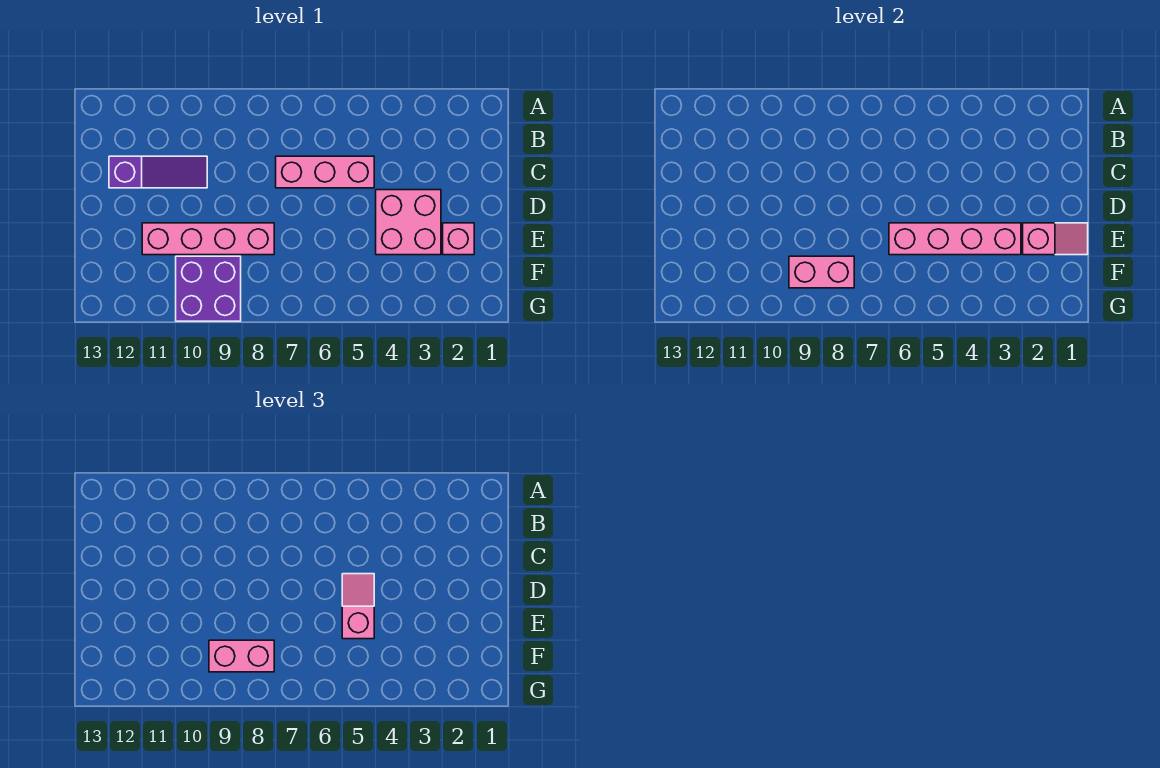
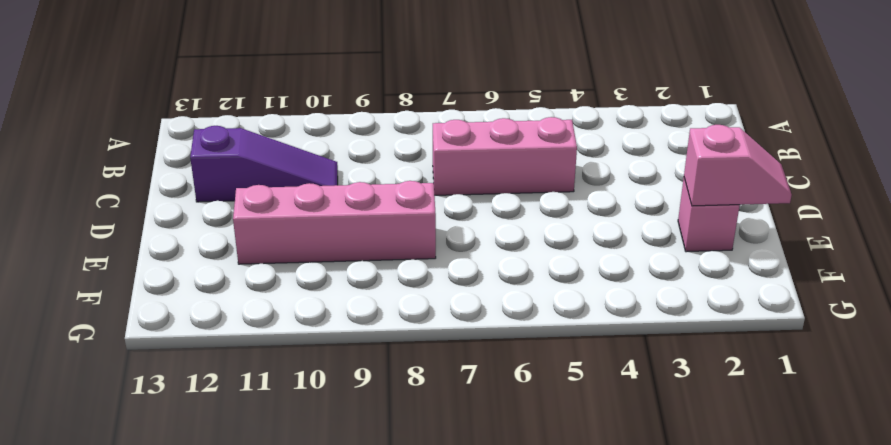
none -> pink brick D3:E4 level 1
none -> purple brick F9:G10 level 1

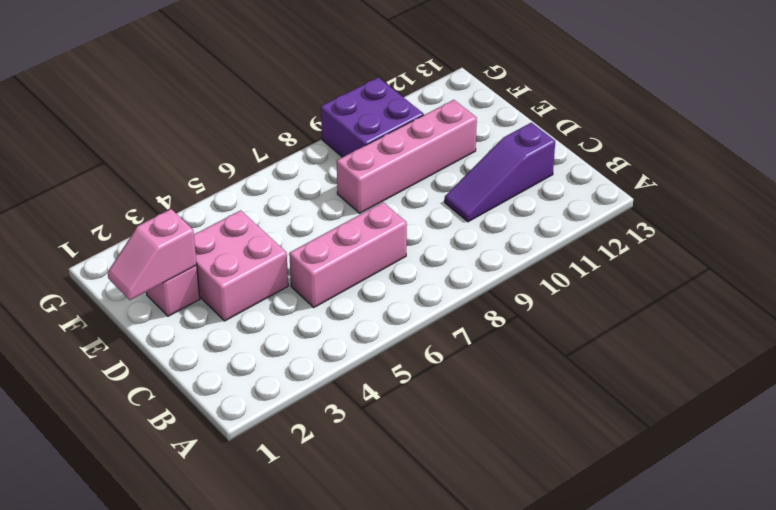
none -> pink brick E3:E6 level 2
none -> pink brick F8:F9 level 2

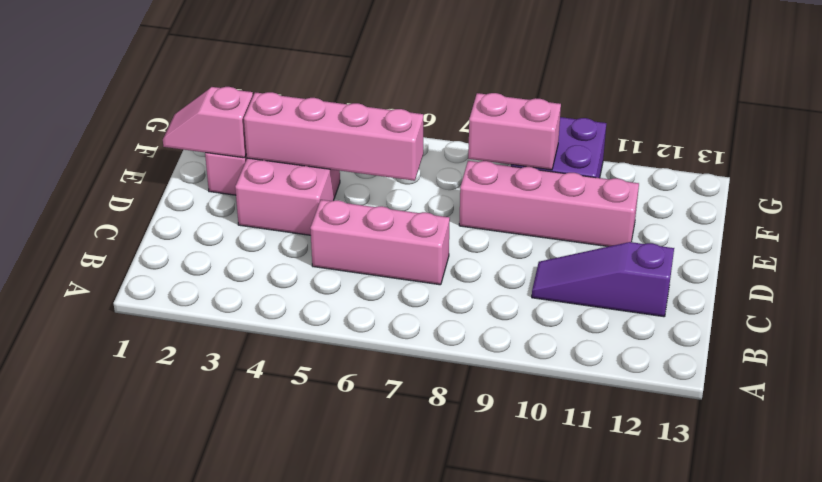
none -> pink slope D5:E5 level 3 top E
none -> pink brick F8:F9 level 3

